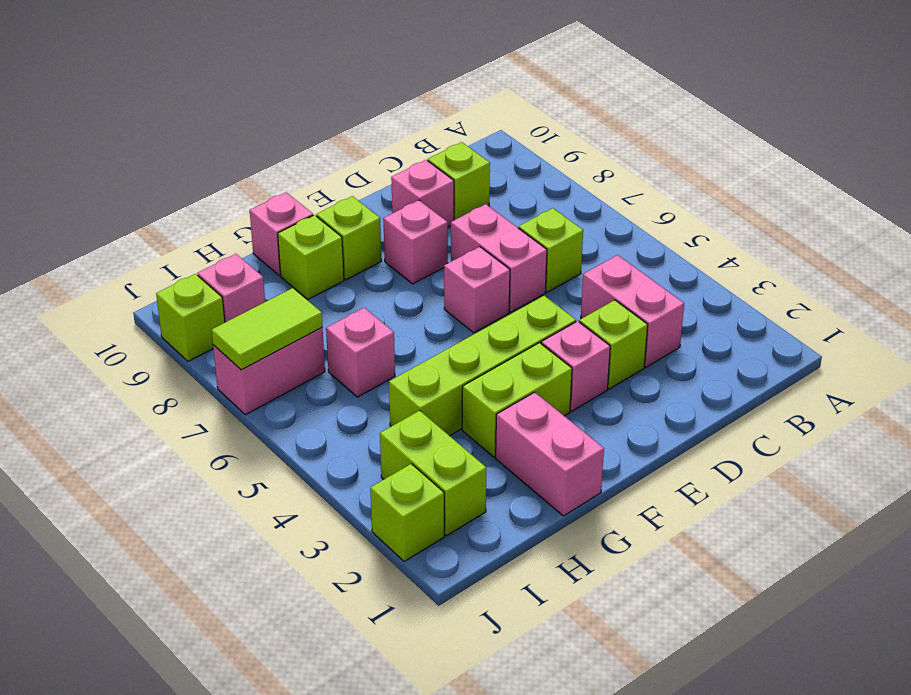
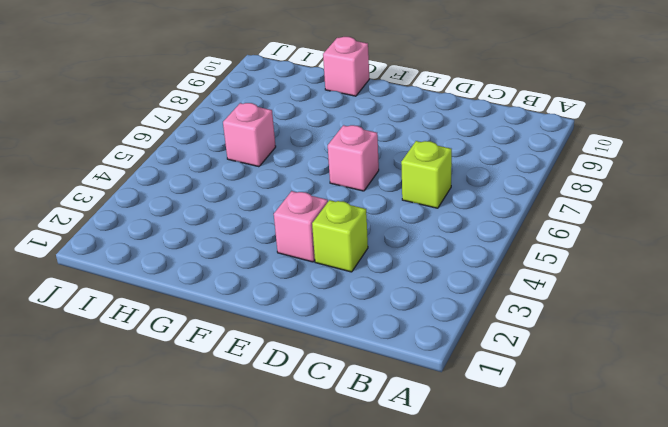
none -> pink brick C3:C4 level 1
none -> lime brick C9 level 1
none -> pink brick D6:D7 level 1

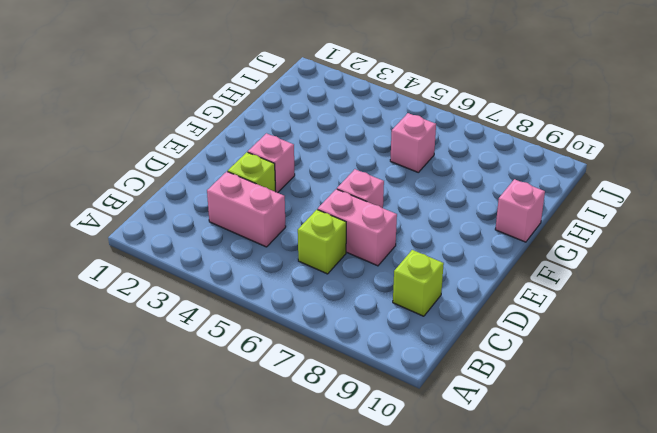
none -> pink brick D9 level 1
none -> lime brick E4:H4 level 1
none -> pink brick E8 level 1

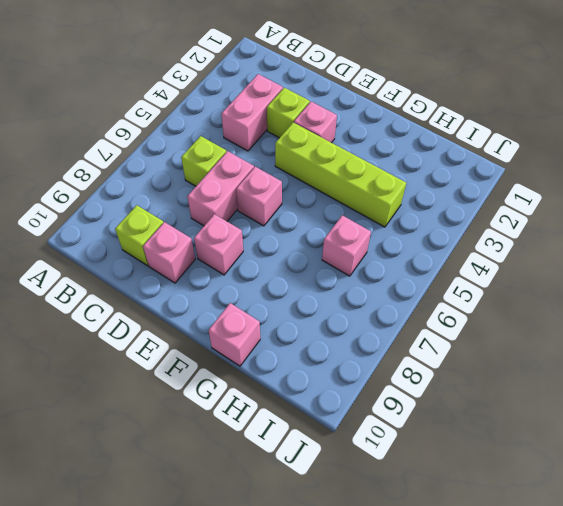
none -> lime brick F3:G3 level 1
none -> lime brick F9 level 1
none -> pink brick G1:G2 level 1

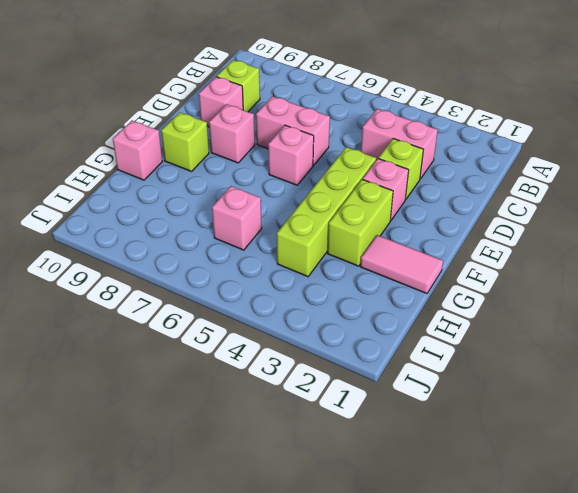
pink tile G1:G2 level 1 -> pink brick G1:G2 level 1
none -> lime brick C6 level 1
none -> lime brick G9 level 1
none -> lime brick I2:I3 level 1

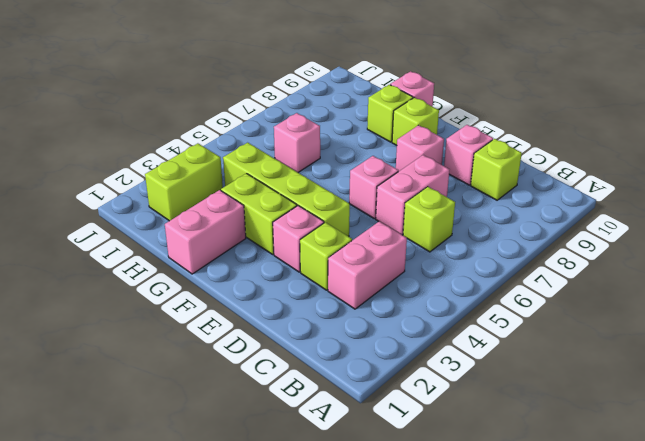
none -> pink brick I7:J7 level 1
none -> pink brick I9 level 1
none -> lime brick J2 level 1

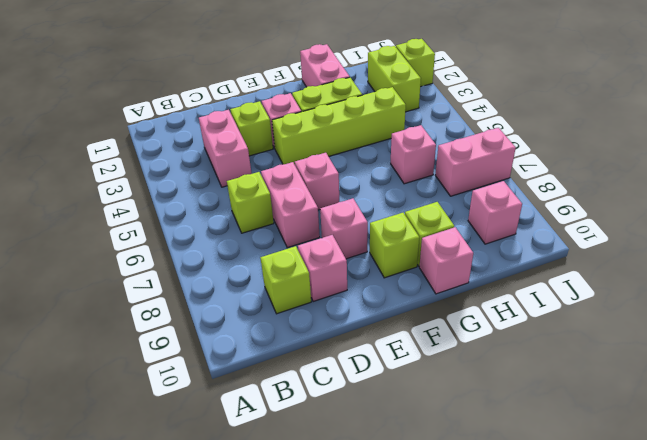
none -> lime brick J9 level 1
none -> lime tile I7:J7 level 2

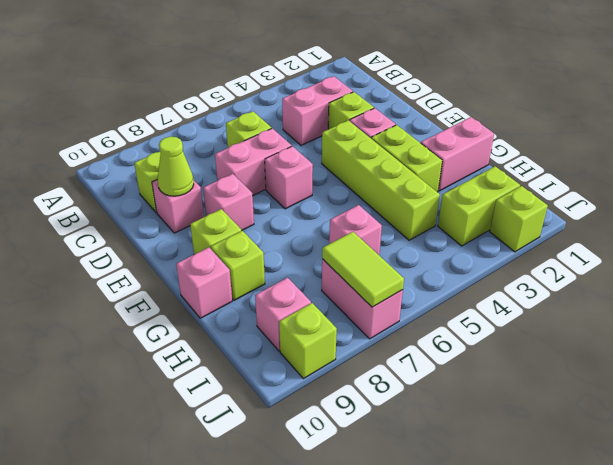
lime cone D9 level 2 -> none

